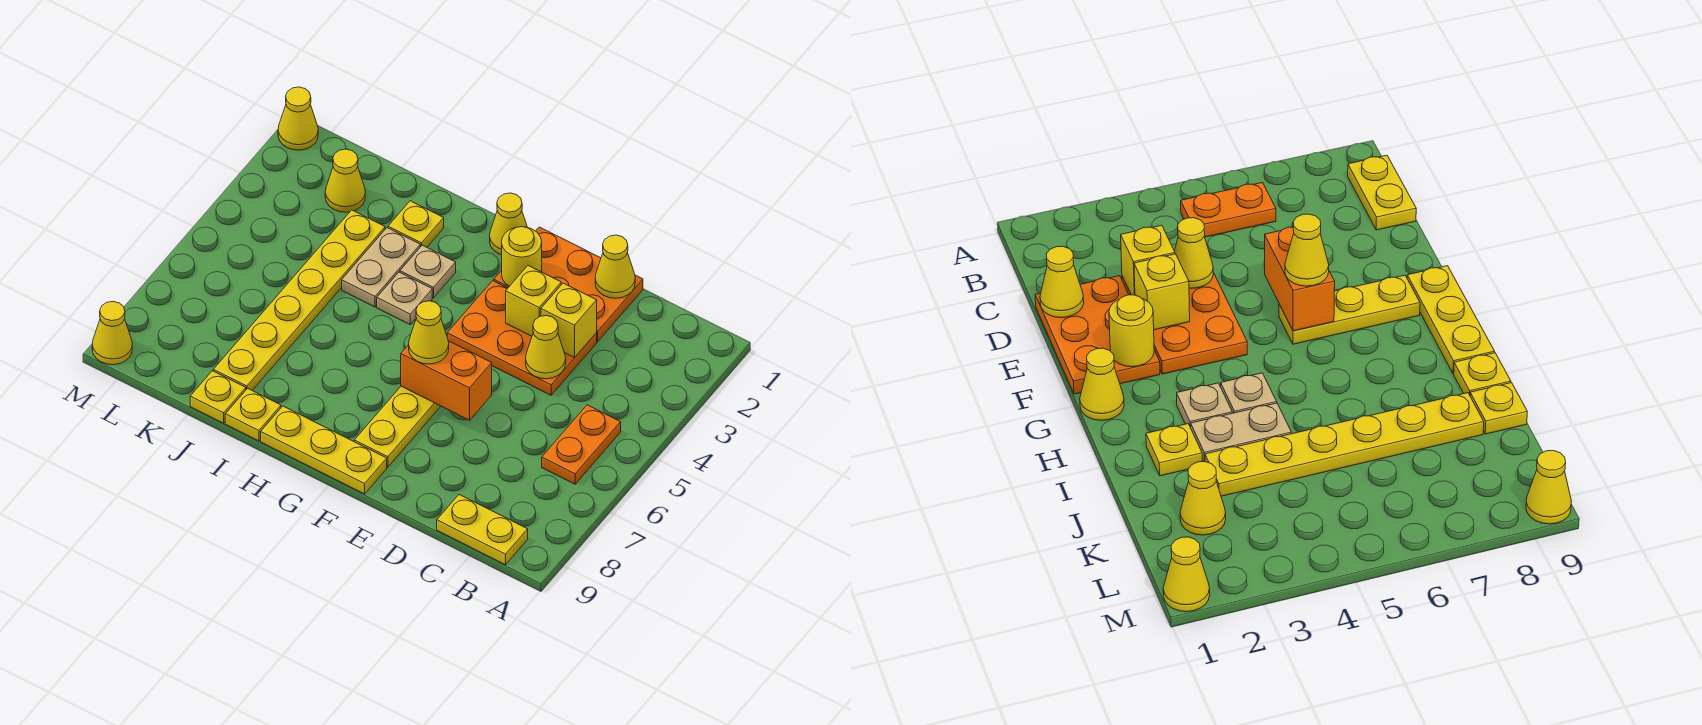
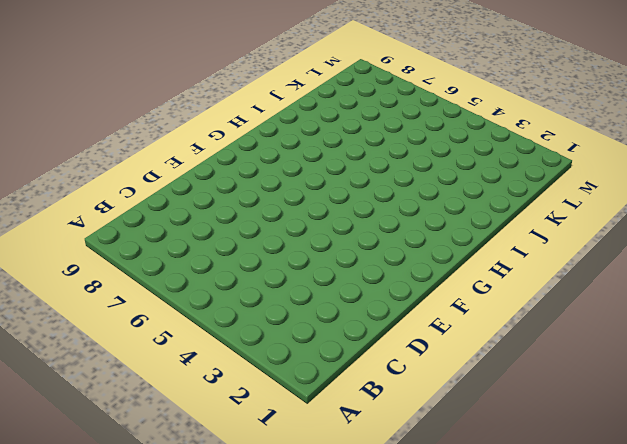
none -> orange plate B5:B6 level 1
none -> yellow plate B9:C9 level 1
none -> orange plate D1:F2 level 1

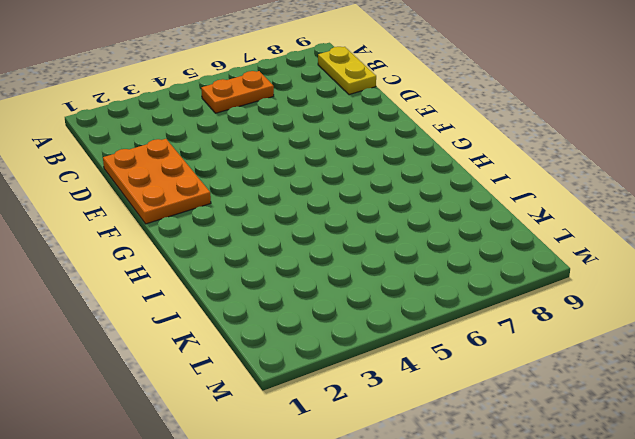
none -> orange plate D3:F4 level 1
none -> yellow plate F6:F8 level 1
none -> yellow plate F9:H9 level 1

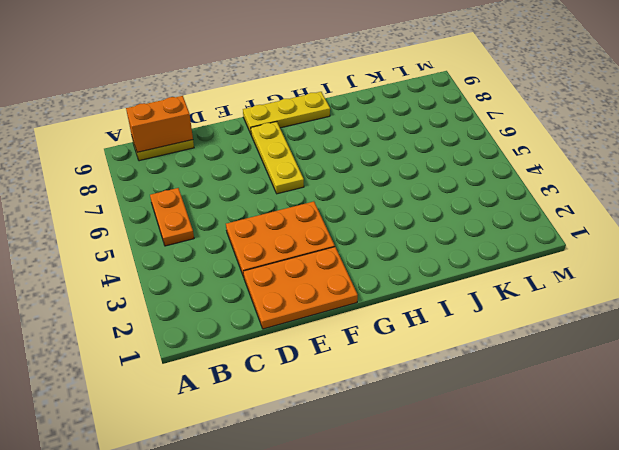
orange brick B9:C9 level 2 -> orange brick E6:F6 level 2
none -> yellow cone G1 level 1
none -> tan plate H3 level 1
none -> tan plate H4 level 1

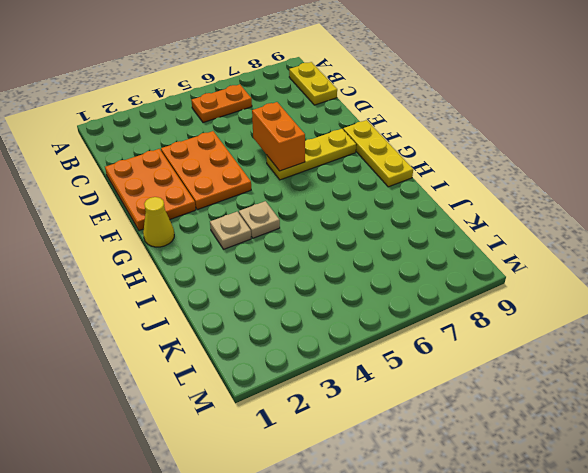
none -> yellow plate I2 level 1
none -> tan plate I3:I4 level 1
none -> yellow plate I9 level 1

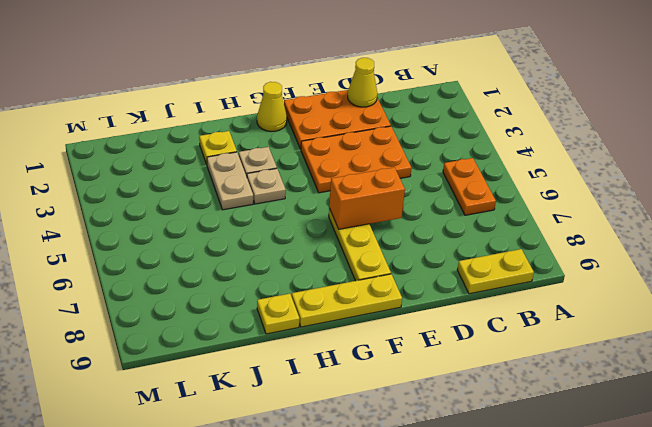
none -> yellow plate J3:J8 level 1
none -> yellow plate J9 level 1
none -> yellow cone K2 level 1

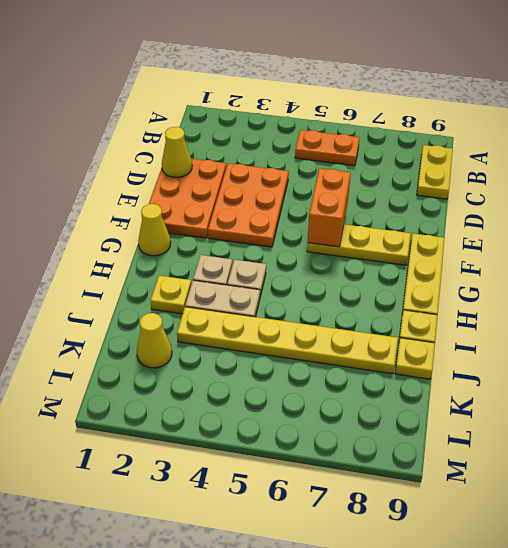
none -> yellow cone M1 level 1
none -> yellow cone M9 level 1
none -> yellow brick D3 level 2

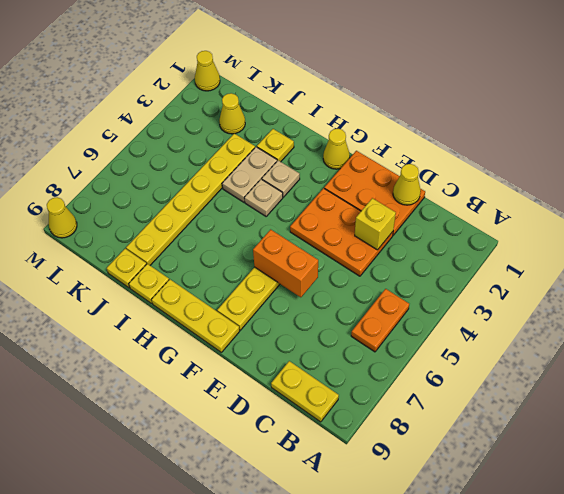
none -> yellow cone D4 level 2
none -> yellow brick E3 level 2
none -> yellow round brick F2 level 2

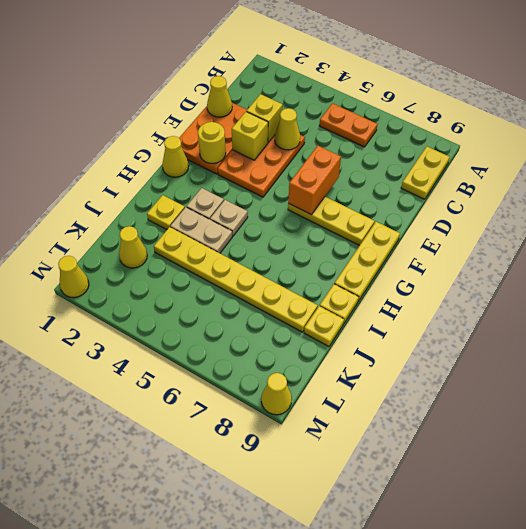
none -> yellow cone F6 level 3

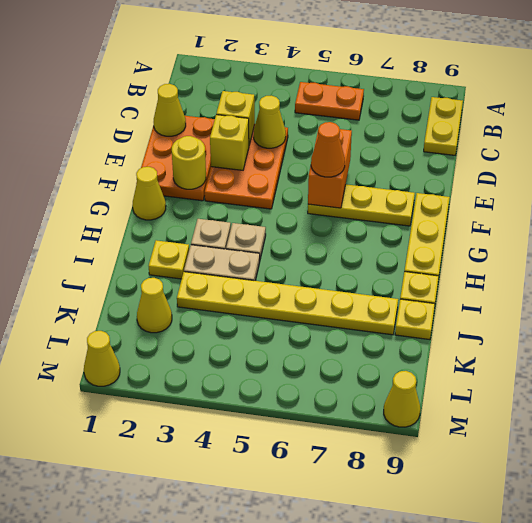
orange cone F6 level 3 -> yellow cone F6 level 3

